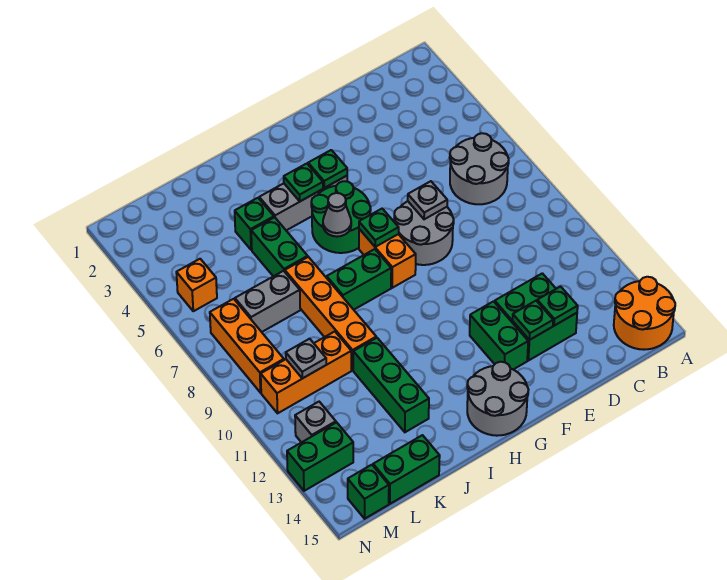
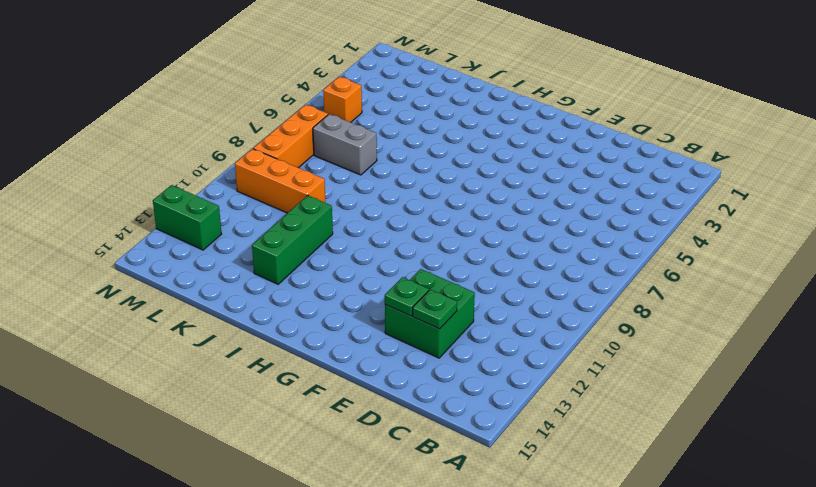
none -> orange round brick A14:B15 level 1
none -> grey round brick B6:C7 level 1
none -> grey round brick E7:F8 level 1
none -> green brick F12:F13 level 1

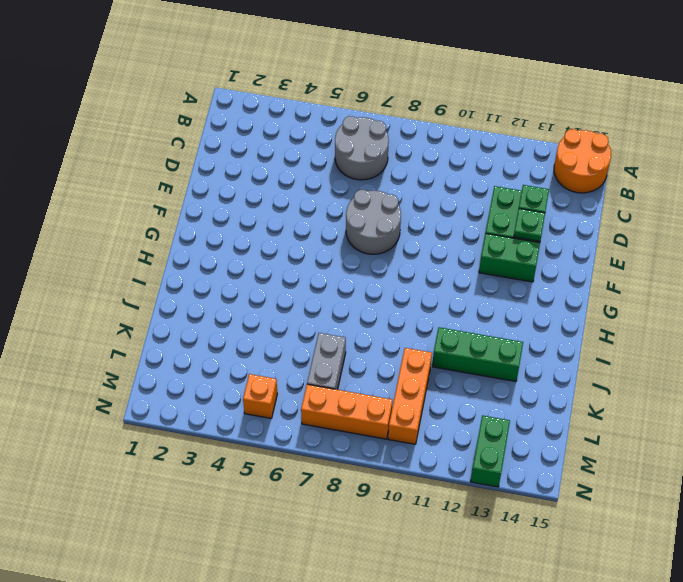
none -> grey brick G4:I4 level 1
none -> green round brick G5:H6 level 1
none -> orange brick G7:G8 level 1
none -> grey round brick G14:H15 level 1

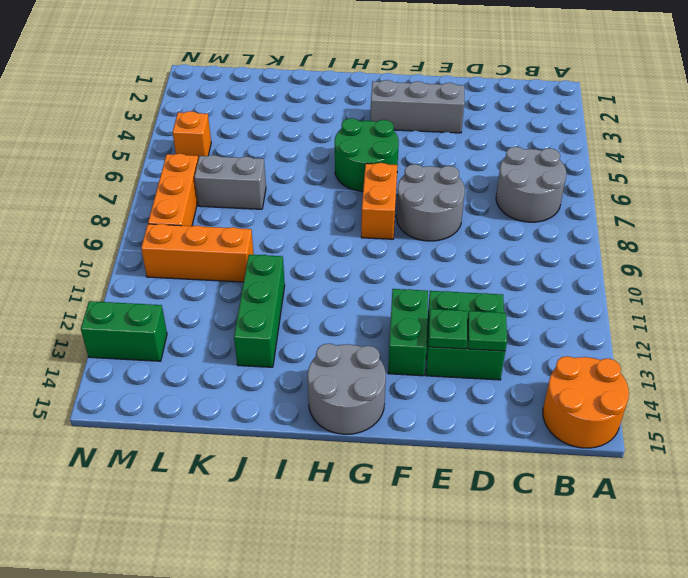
grey brick E3:G3 level 1 -> grey brick G4:I4 level 1
none -> green brick H8:I8 level 1
none -> green brick J4 level 1
none -> green brick J5:J6 level 1
none -> orange brick J7:J10 level 1

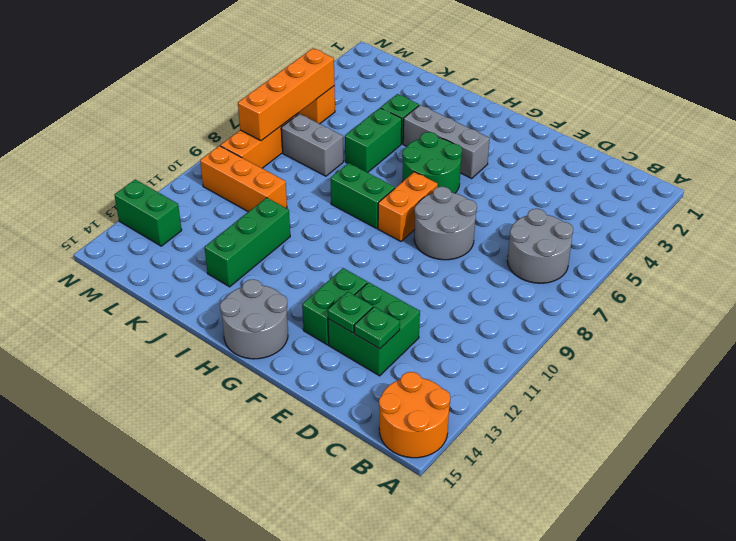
orange brick M5:M8 level 2 -> orange brick J7:J10 level 1
none -> green brick K15:L15 level 1
none -> grey brick M12 level 1
none -> green brick M15 level 1
none -> grey plate E7 level 2

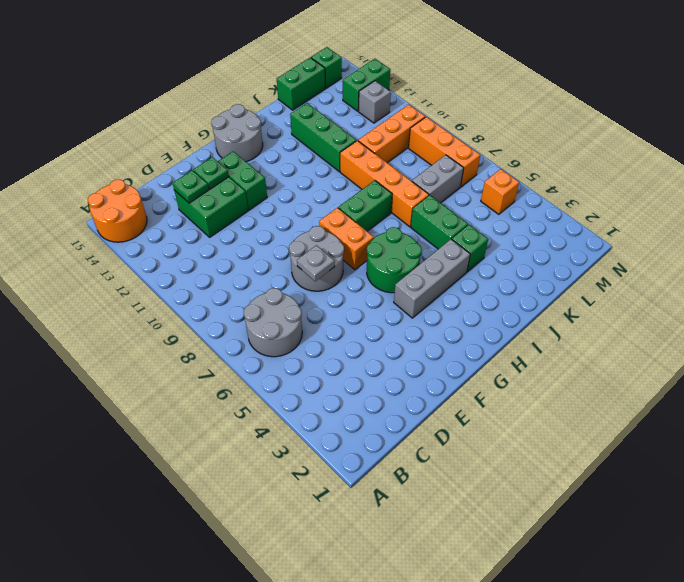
none -> green plate G4 level 2
none -> green plate G7 level 2
none -> green plate H4 level 2
none -> grey cone H6 level 2

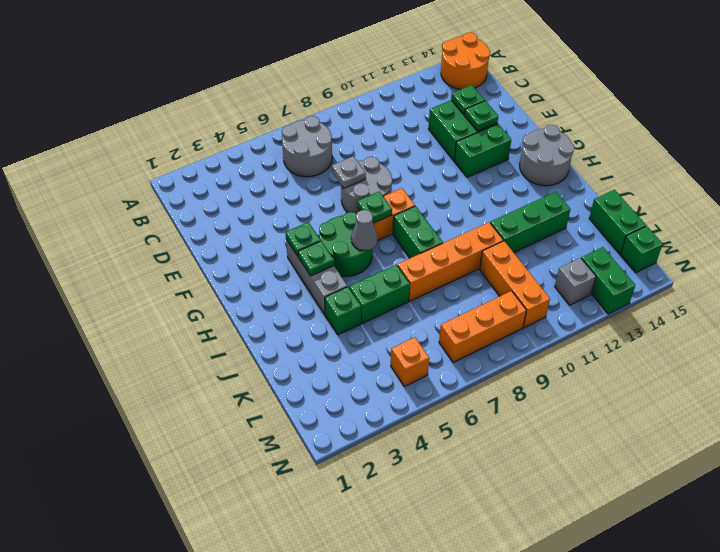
none -> grey brick K7:L7 level 1
none -> grey plate L10 level 2

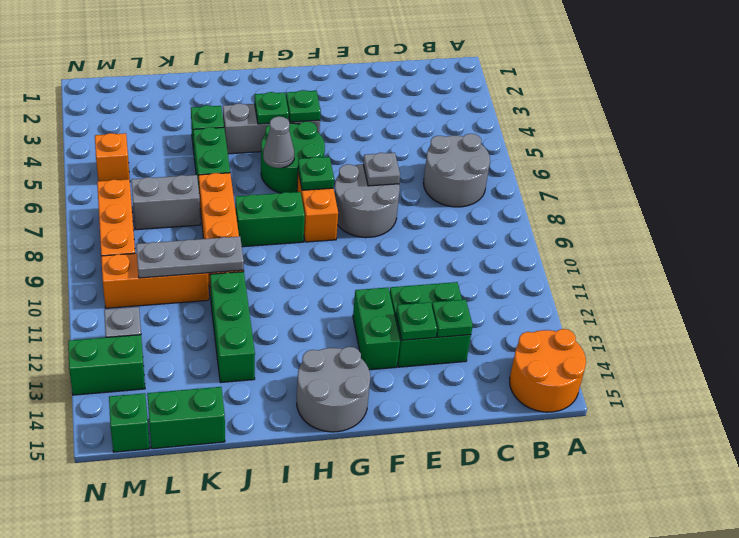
grey plate J10:L10 level 2 -> grey plate L10 level 2

